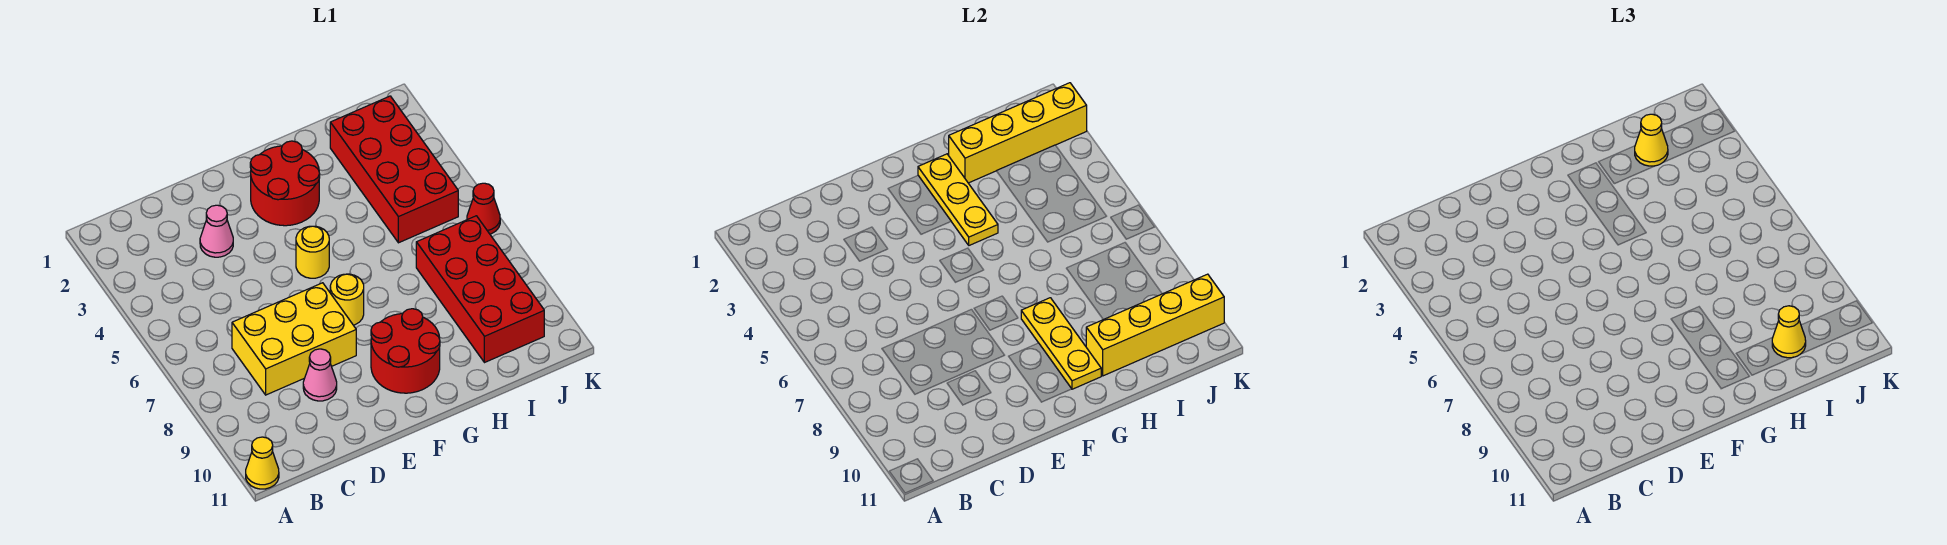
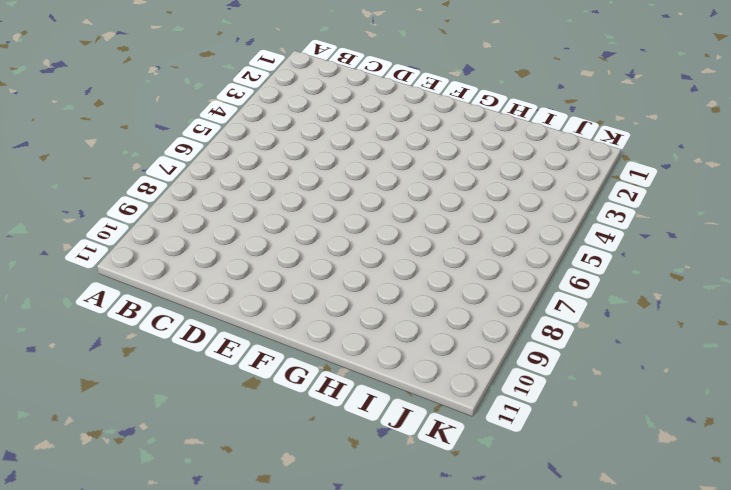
none -> yellow cone A11 level 1
none -> yellow brick C7:E8 level 1
none -> pink cone D3 level 1

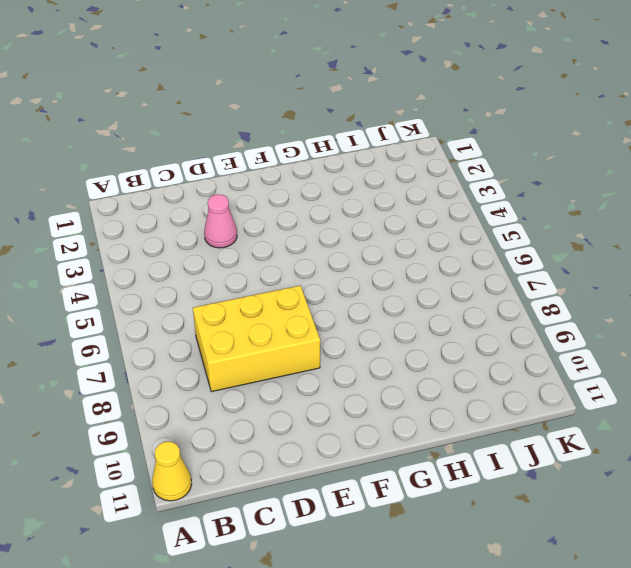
none -> pink cone D9 level 1
none -> red round brick F2:G3 level 1
none -> yellow round brick F5 level 1

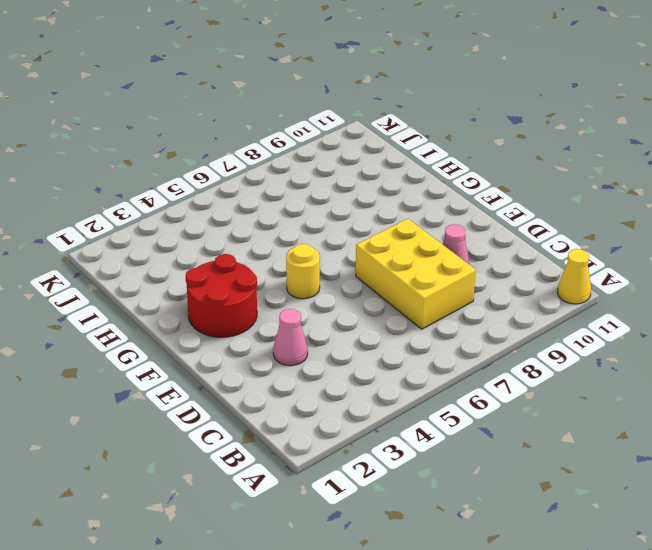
none -> yellow round brick F7 level 1
none -> red round brick F9:G10 level 1
none -> red brick I2:J5 level 1

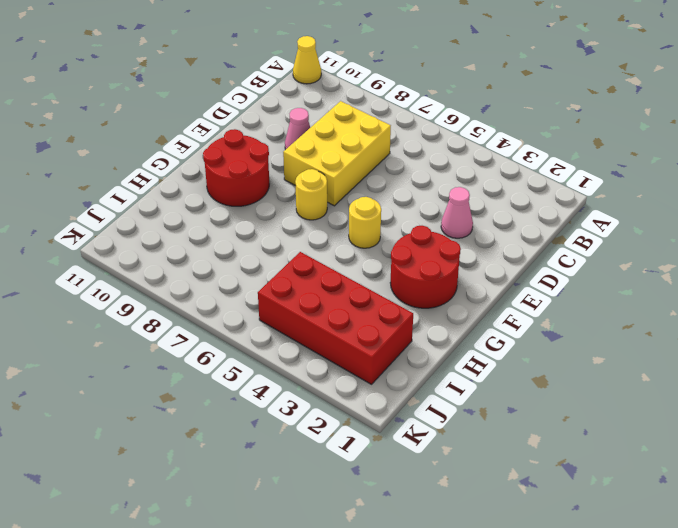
none -> red brick I7:J10 level 1
none -> red cone K6 level 1
none -> yellow plate G2:G4 level 2

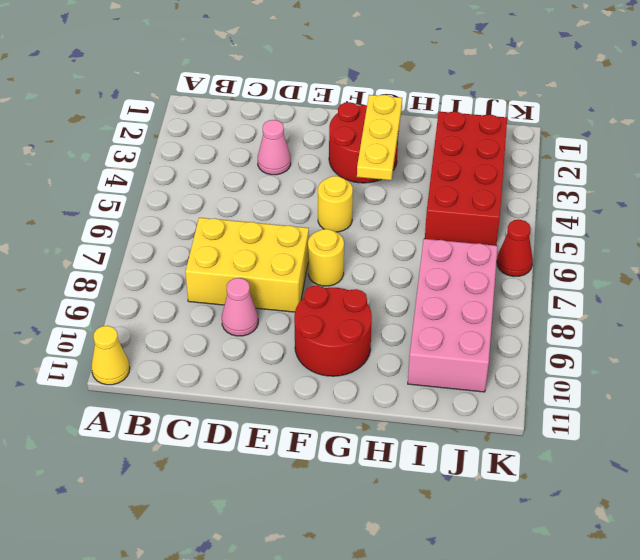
pink brick I7:J10 level 1 -> red brick I7:J10 level 1
none -> yellow plate G8:G10 level 2
none -> yellow brick H2:K2 level 2
none -> yellow brick H10:K10 level 2

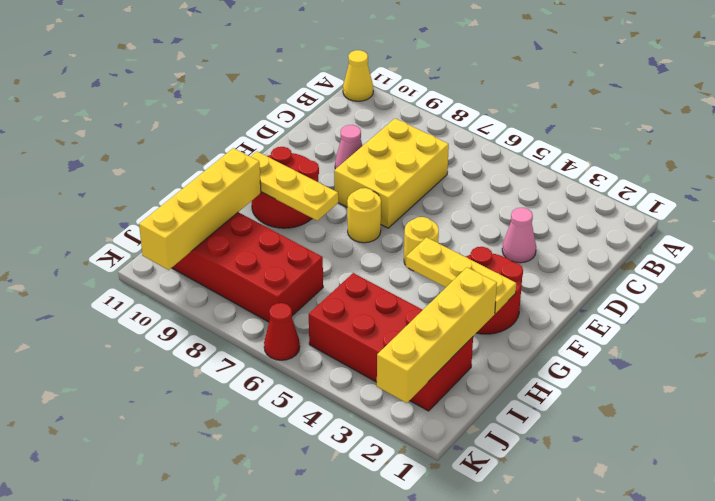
none -> yellow cone I2 level 3
none -> yellow cone I10 level 3

